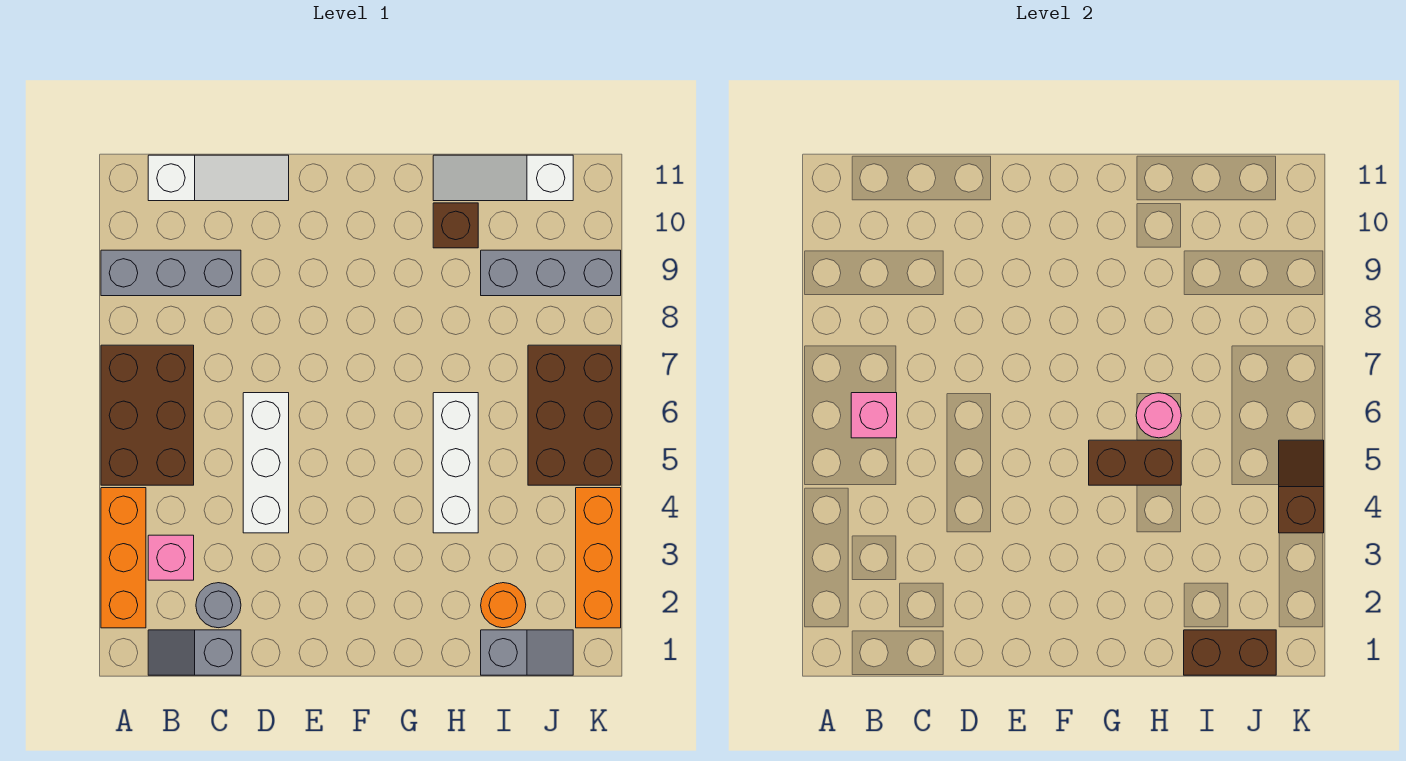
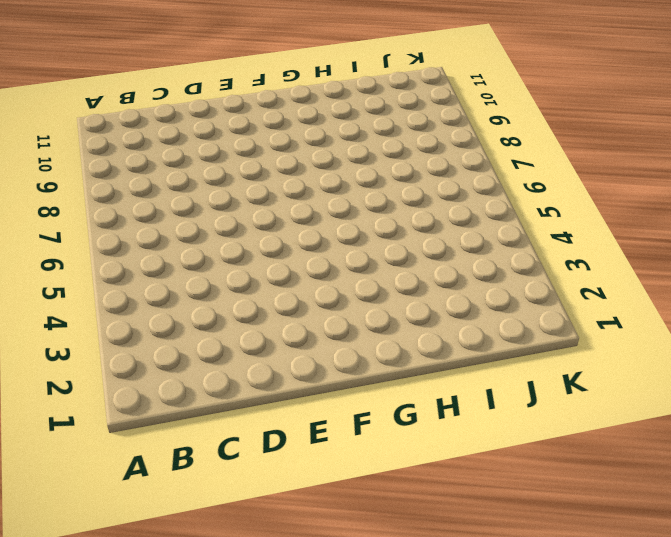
none -> orange brick A2:A4 level 1
none -> brown brick A5:B7 level 1
none -> grey brick A9:C9 level 1

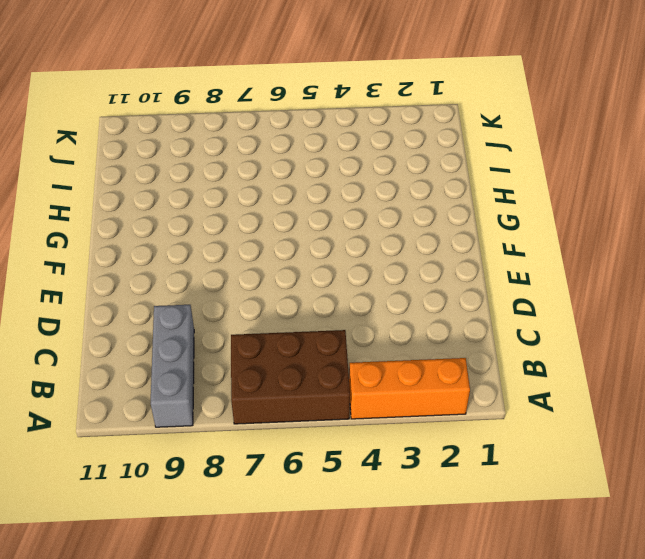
none -> grey slope B1:C1 level 1 top C
none -> pink brick B3 level 1
none -> white slope B11:D11 level 1 top B

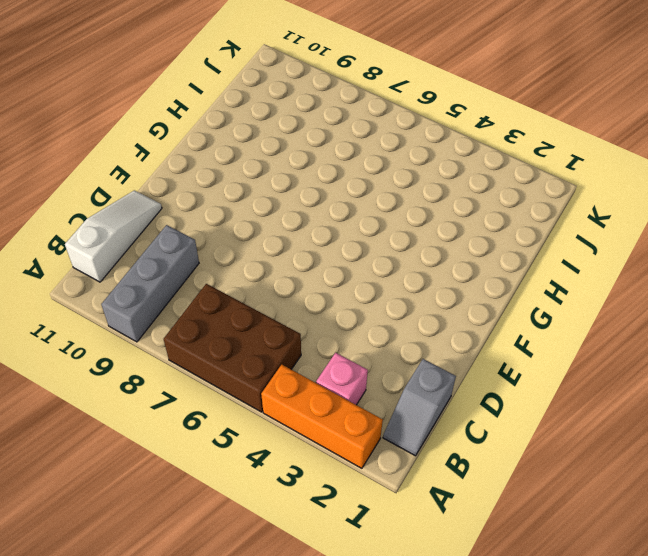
none -> grey round brick C2 level 1
none -> white brick D4:D6 level 1
none -> white brick H4:H6 level 1

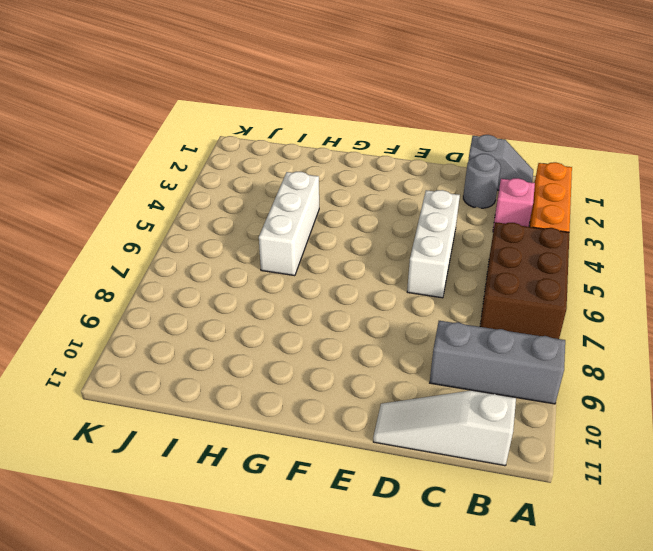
none -> brown brick H10 level 1
none -> white slope H11:J11 level 1 top J
none -> grey slope I1:J1 level 1 top I

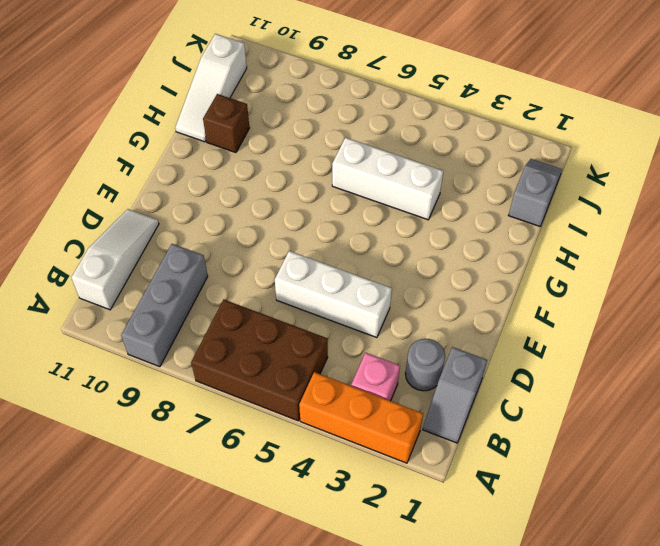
none -> orange round brick I2 level 1
none -> grey brick I9:K9 level 1
none -> brown brick J5:K7 level 1

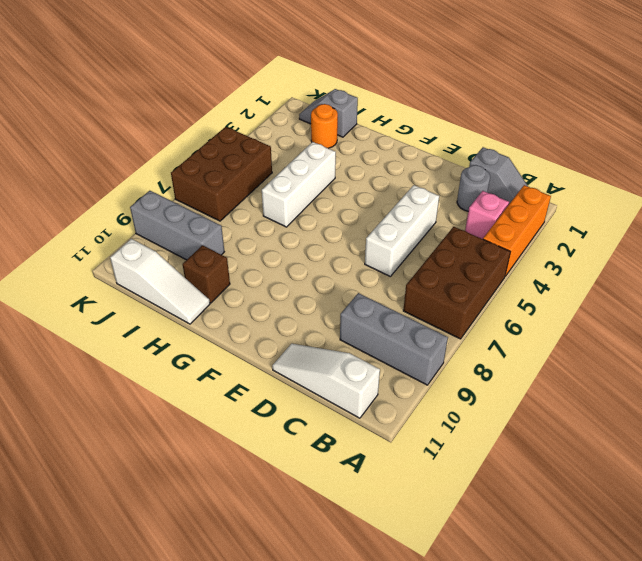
none -> orange brick K2:K4 level 1
none -> pink brick B6 level 2
none -> brown brick G5:H5 level 2

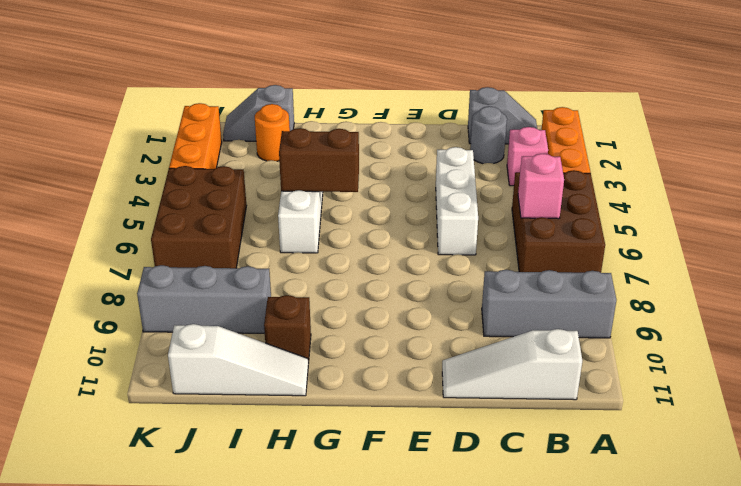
none -> pink round brick H6 level 2
none -> brown brick I1:J1 level 2
none -> brown slope K4:K5 level 2 top 4

